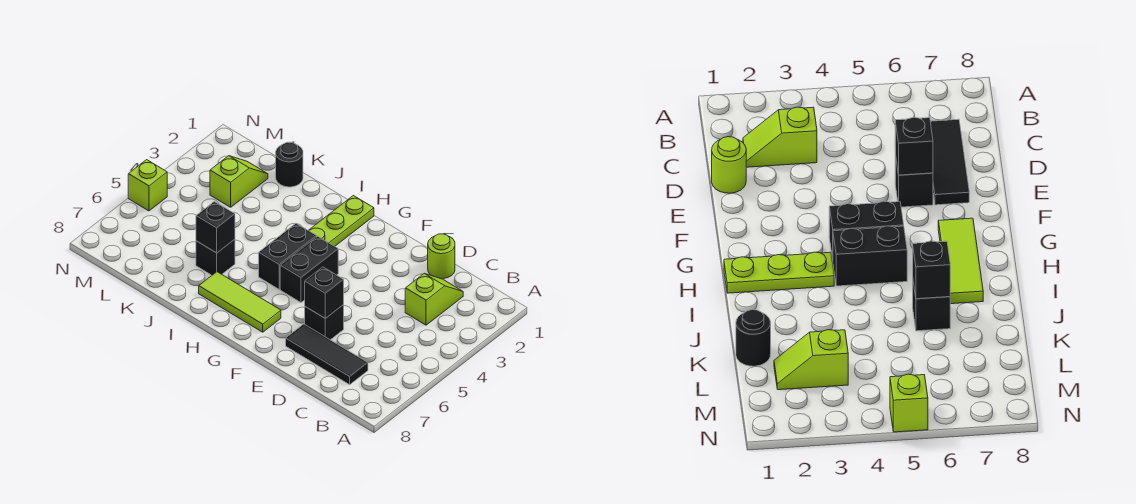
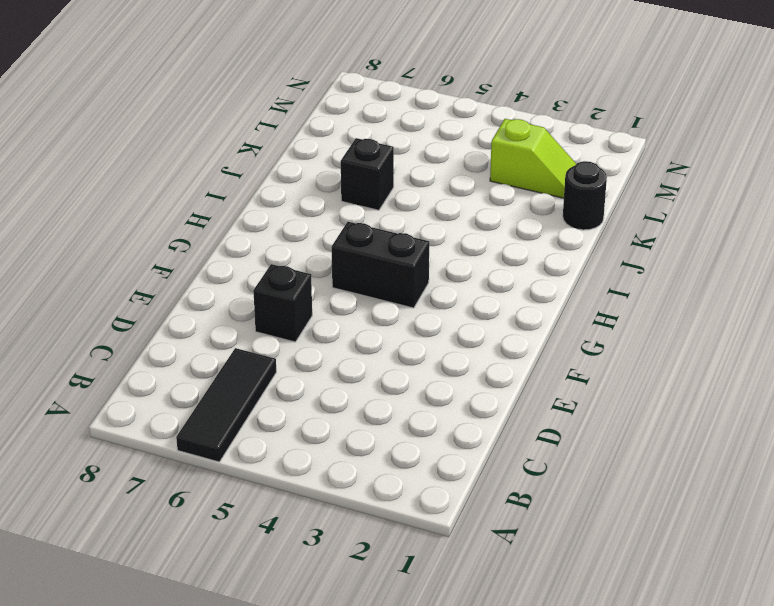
black tile A6:C6 level 1 -> black tile C7:E7 level 1
none -> lime slope C2:C3 level 1 top 3
none -> lime round brick D1 level 1
none -> lime tile G7:I7 level 1

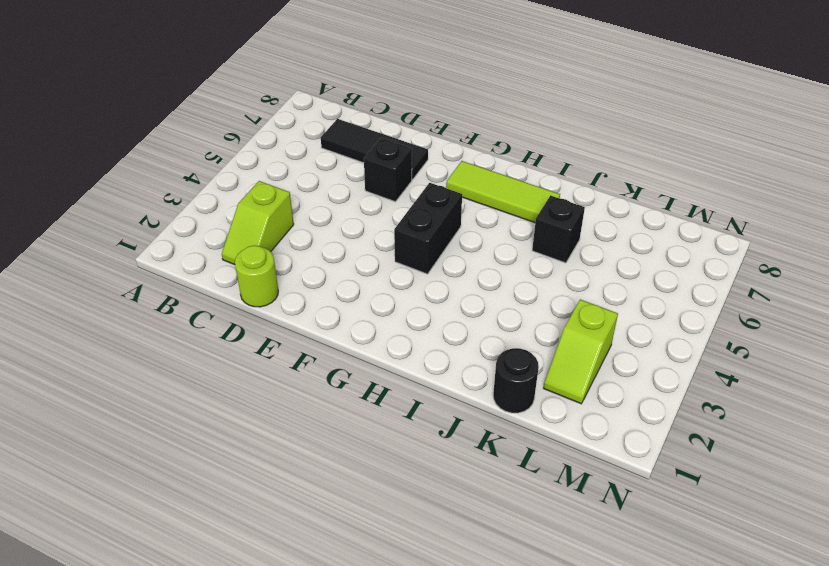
none -> lime plate H1:H3 level 1
none -> black brick H4:H5 level 1
none -> lime brick N5 level 1

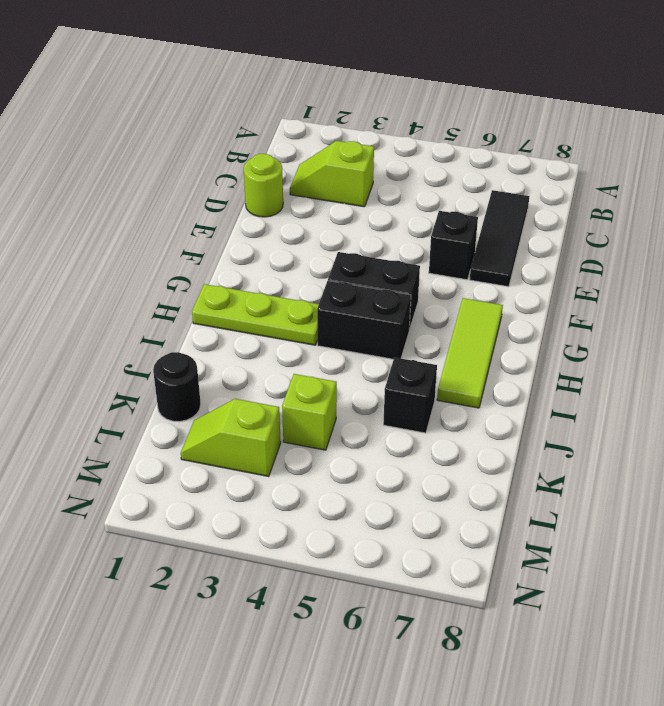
lime brick K4 level 1 -> lime brick N5 level 1
none -> black brick E6 level 2
none -> black brick J6 level 2

